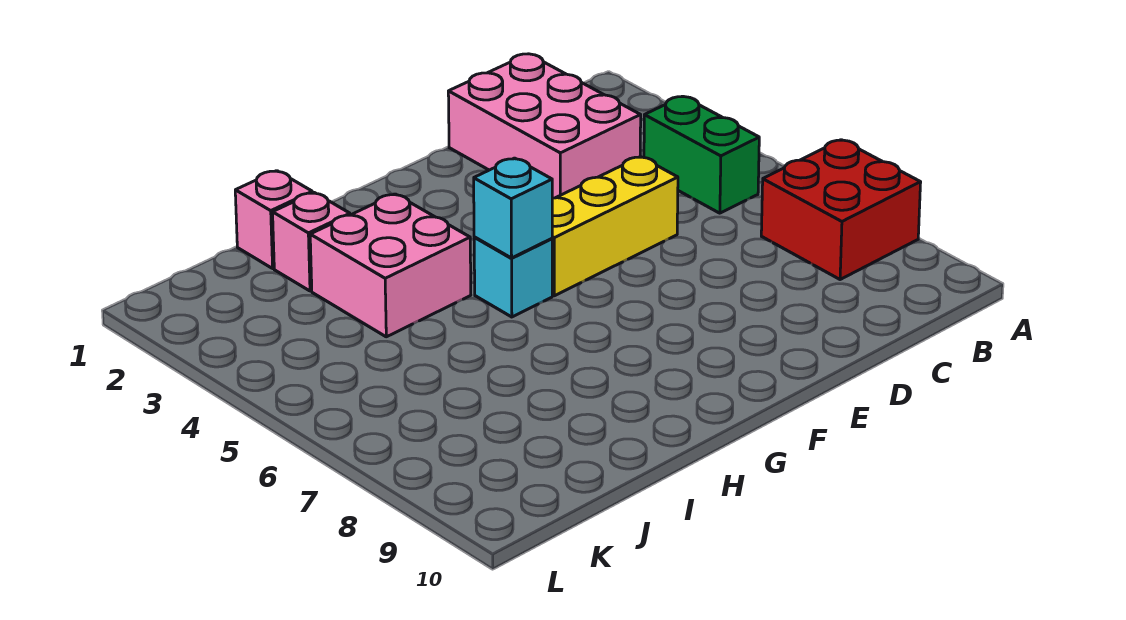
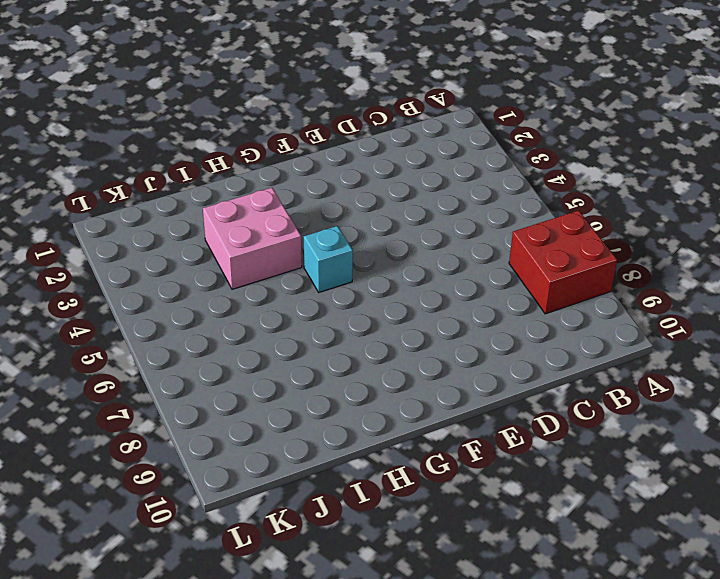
none -> green brick B4:B5 level 1
none -> pink brick C1:D3 level 1

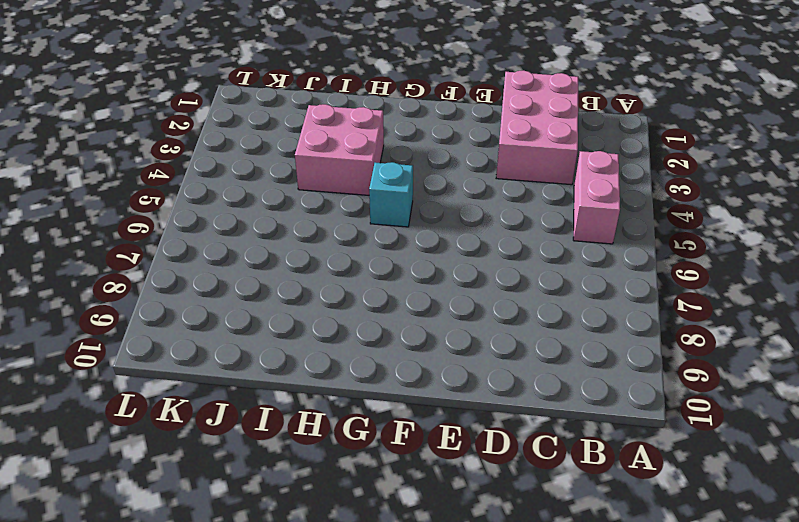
pink brick B4:B5 level 1 -> green brick B4:B5 level 1
none -> red brick A7:B8 level 1
none -> yellow brick D5:F5 level 1

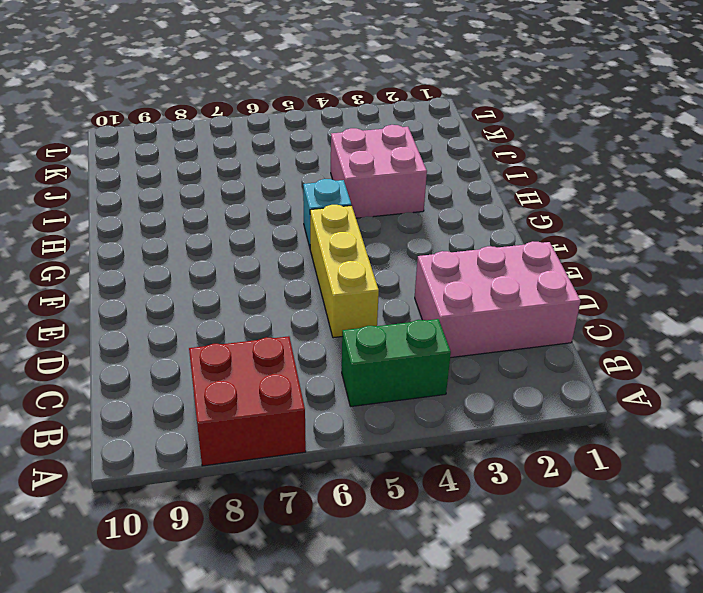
none -> pink brick I1 level 1
none -> pink brick I2 level 1

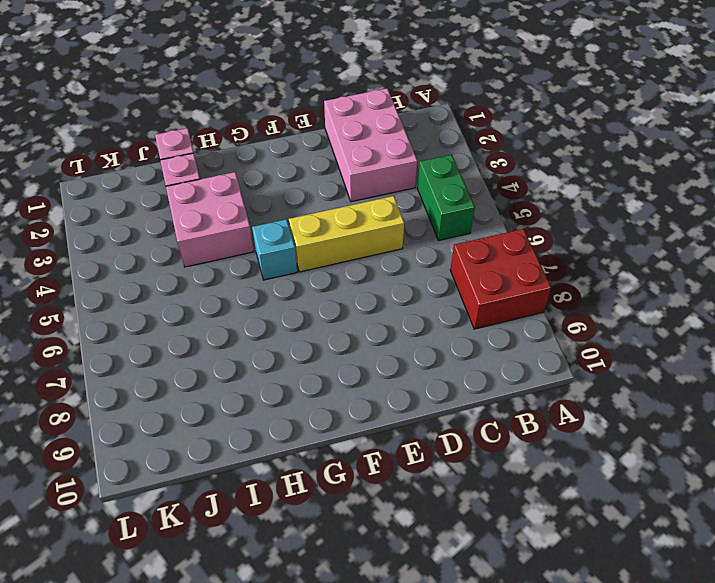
none -> cyan brick G5 level 2

